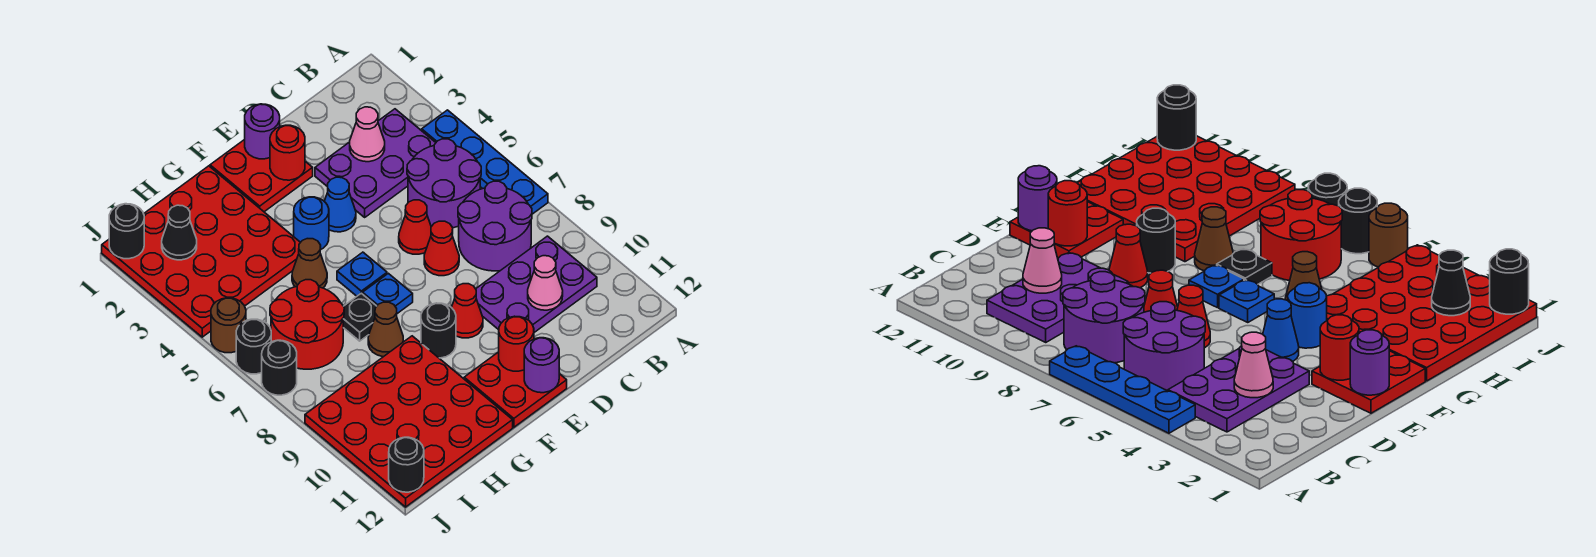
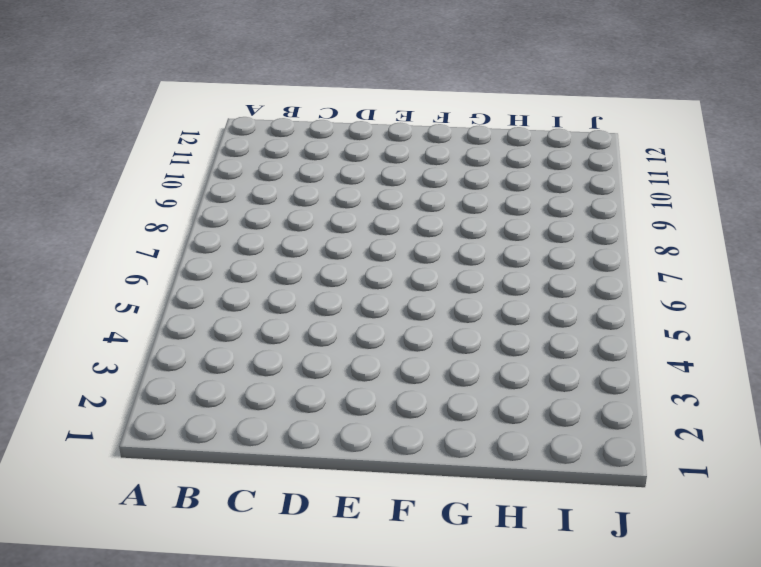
none -> blue plate A4:A7 level 1
none -> purple plate B3:D4 level 1
none -> purple round brick B5:C6 level 1
none -> purple round brick B7:C8 level 1

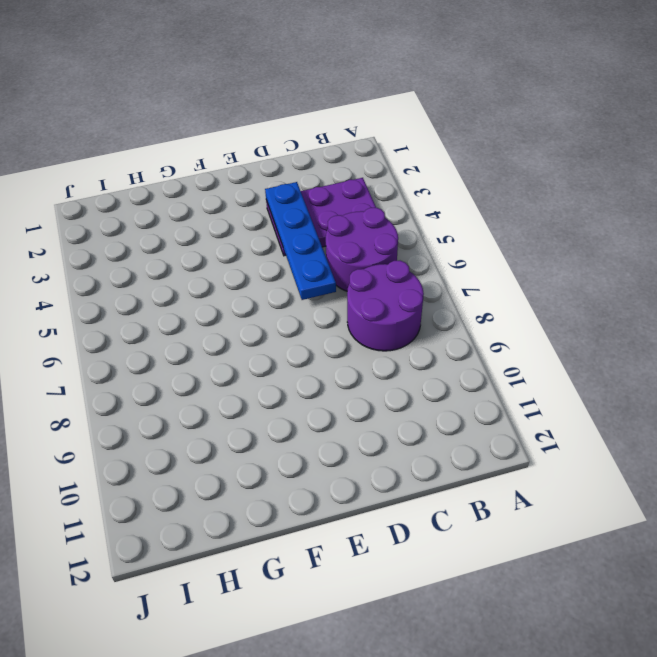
blue plate D3:D6 level 2 -> blue plate A4:A7 level 1
none -> purple plate B9:D10 level 1
none -> red cone D6 level 1
none -> red cone D7 level 1
none -> red plate E1:F2 level 1

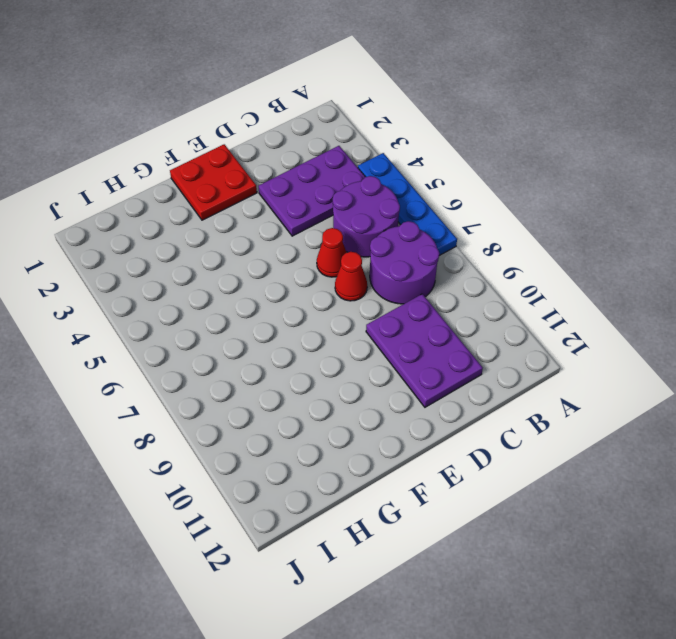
purple plate C9:D11 level 1 -> purple plate B9:D10 level 1
none -> blue cone E4 level 1
none -> red cone E9 level 1
none -> red plate E11:F12 level 1
none -> blue round brick F4 level 1

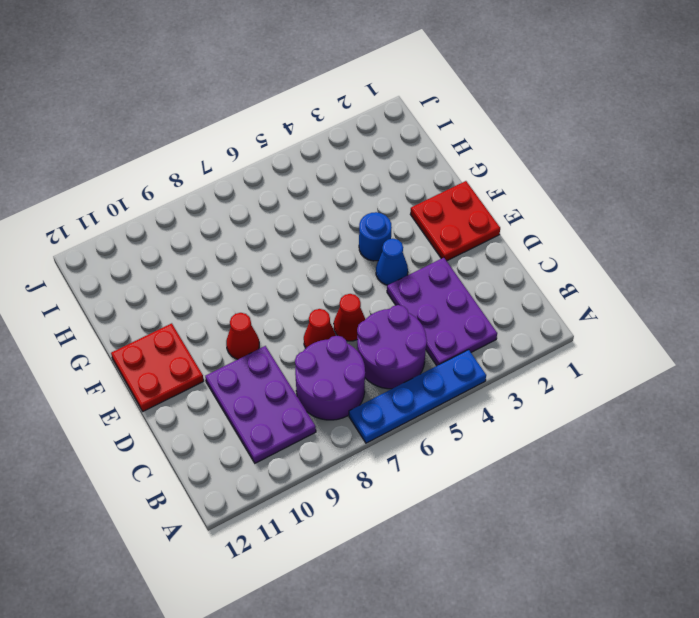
none -> blue plate F6 level 1
none -> blue plate F7 level 1
none -> black round brick F9 level 1
none -> red plate G1:J4 level 1

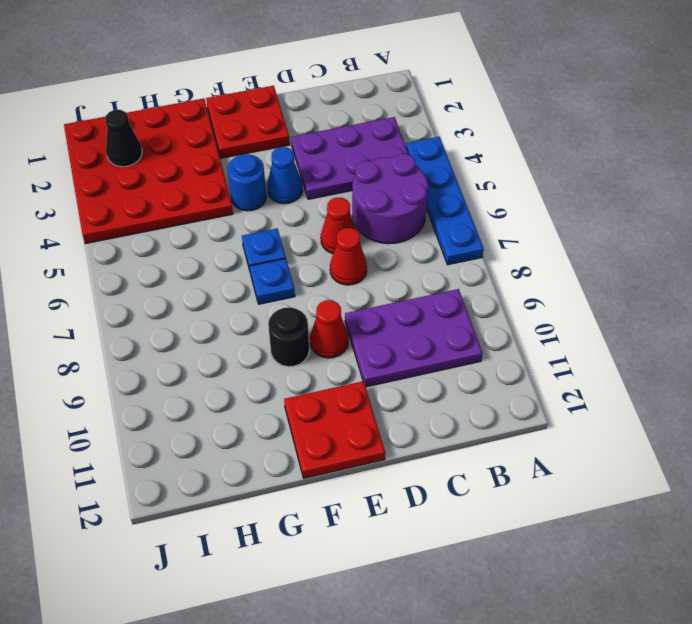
none -> purple round brick B7:C8 level 1
none -> brown cone G5 level 1
none -> black plate G7 level 1
none -> brown cone G8 level 1

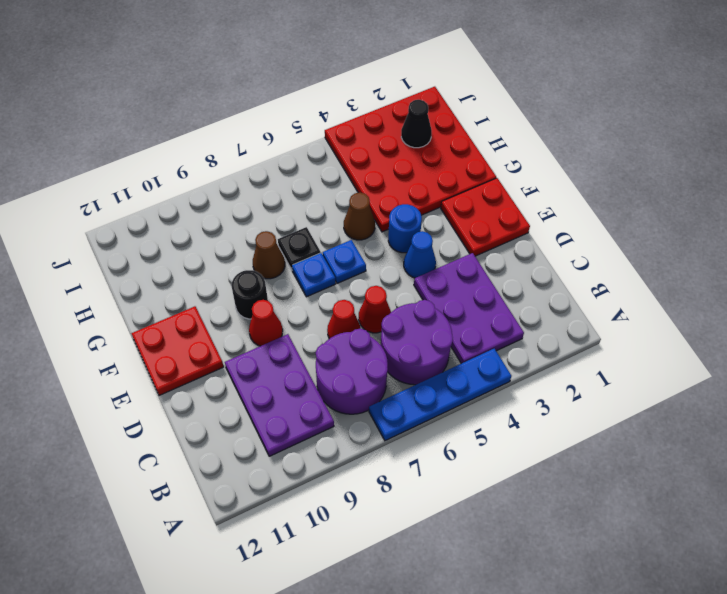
none -> red plate G9:J12 level 1
none -> red round brick H6:I7 level 1
none -> brown round brick J5 level 1
none -> black round brick J6 level 1

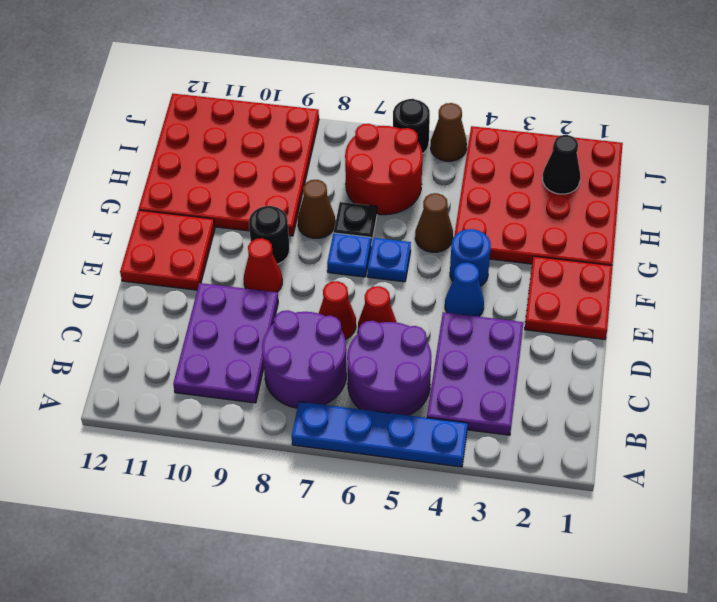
brown cone J5 level 1 -> brown round brick J5 level 1
none -> black round brick J7 level 1
none -> pink cone C3 level 2
none -> pink cone C10 level 2
none -> purple round brick E1 level 2

